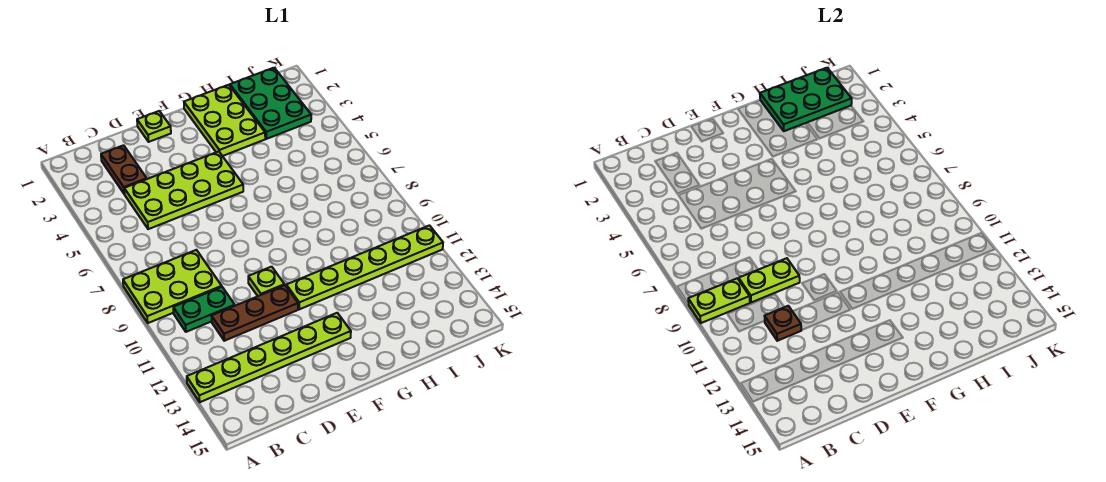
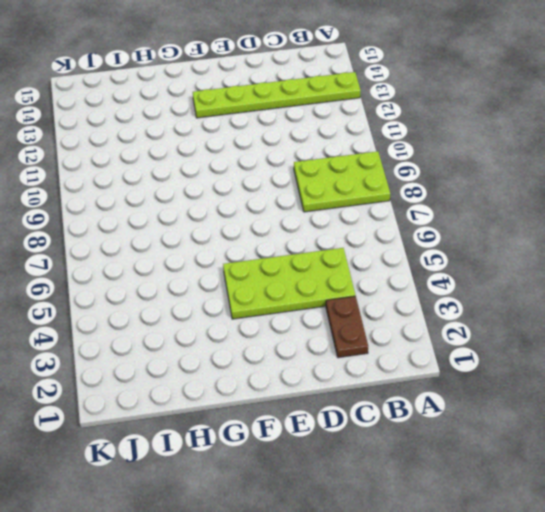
none -> green plate B10:C10 level 1
none -> brown plate C11:E11 level 1
none -> lime plate E1 level 1

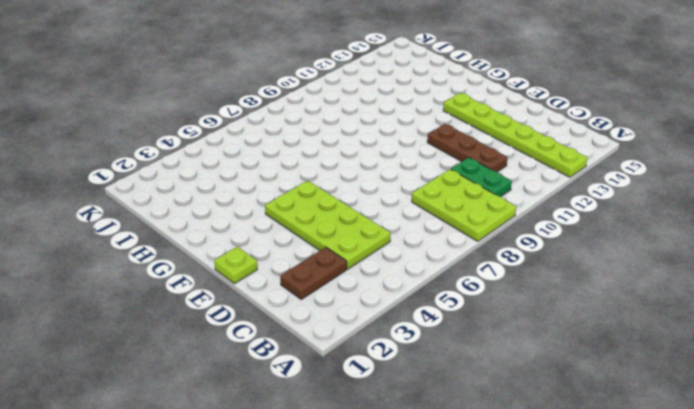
none -> lime plate E10 level 1
none -> lime plate F11:K11 level 1
none -> lime plate G1:H3 level 1

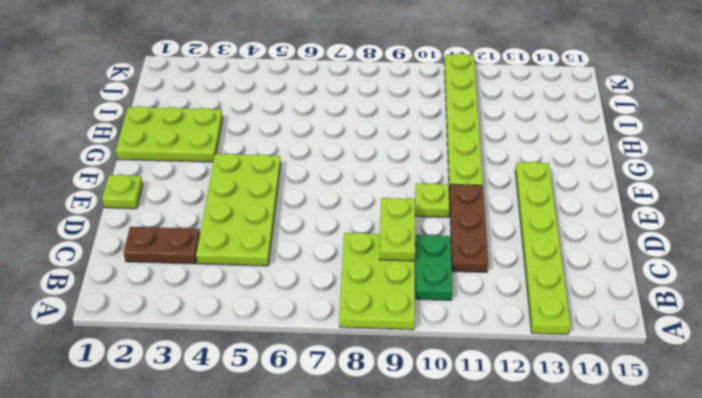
none -> green plate I1:J3 level 1
none -> lime plate A9:B9 level 2
none -> brown plate C11 level 2

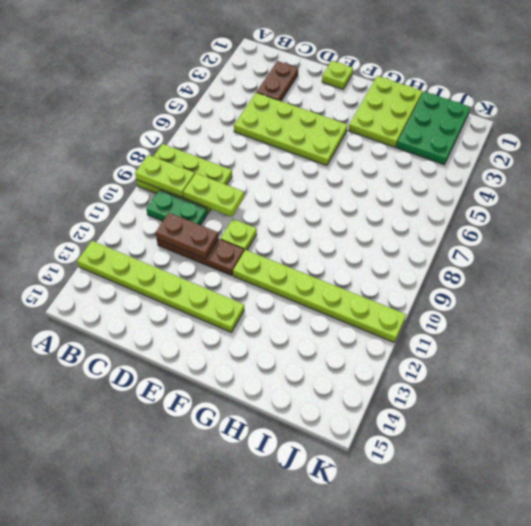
brown plate C11:D11 level 2 -> brown plate C11 level 2
none -> green plate H1:J2 level 2

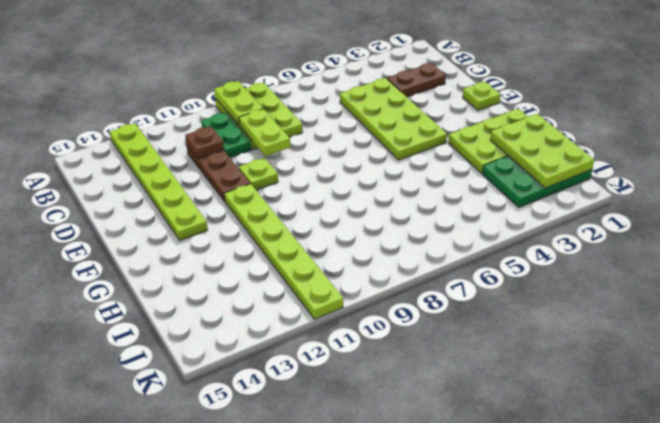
lime plate H1:J2 level 2 -> green plate H1:J2 level 2

